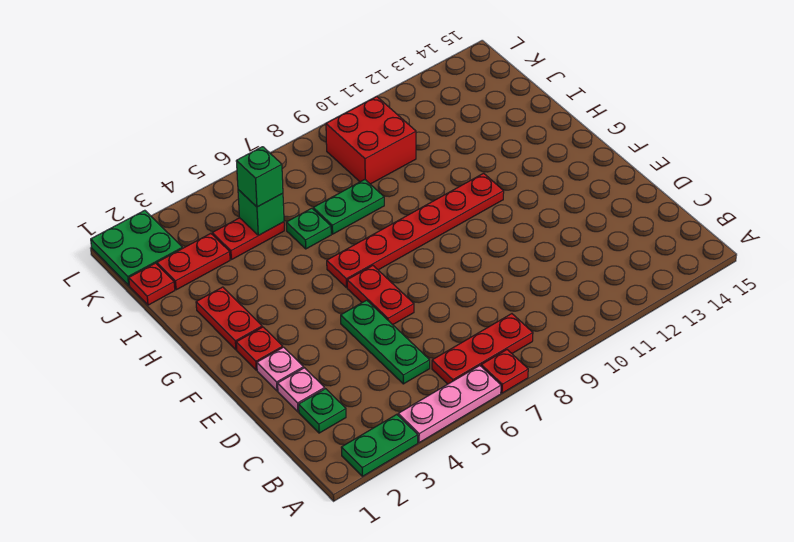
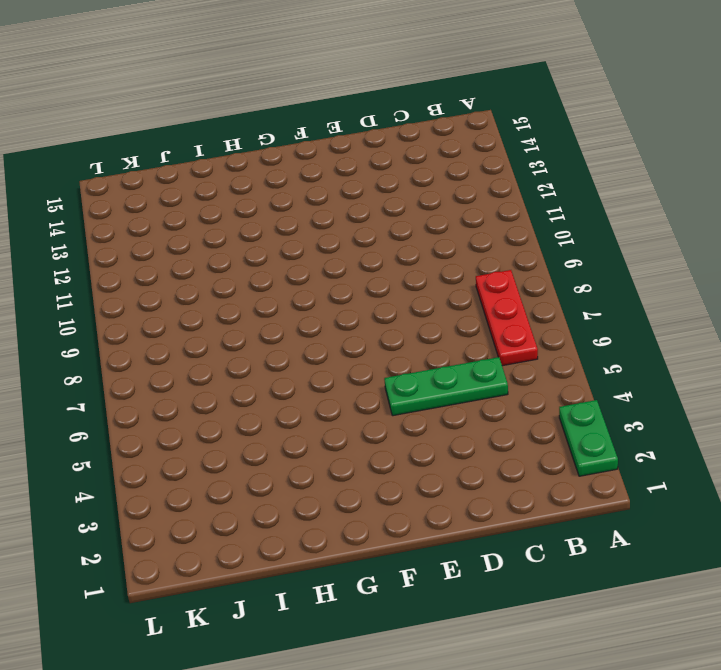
none -> pink plate A4:A6 level 1
none -> red plate A7 level 1
none -> green plate C2 level 1

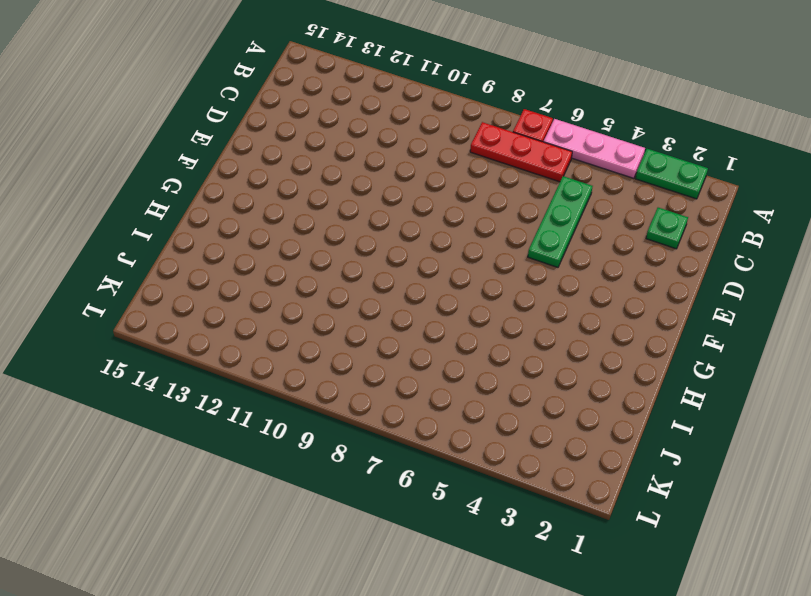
none -> pink plate D2 level 1
none -> pink plate E2 level 1
none -> red plate E6:F6 level 1

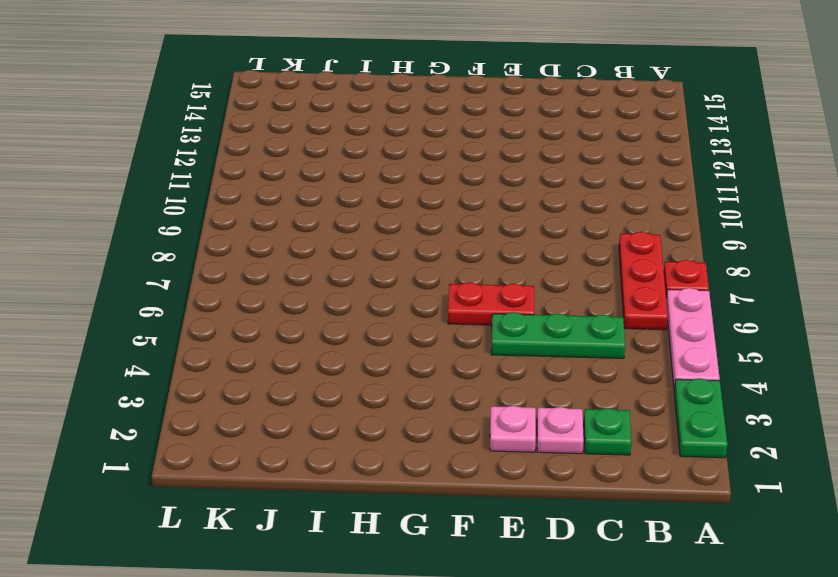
none -> red plate F2 level 1
none -> red plate G2:H2 level 1
none -> red plate G6:G11 level 1

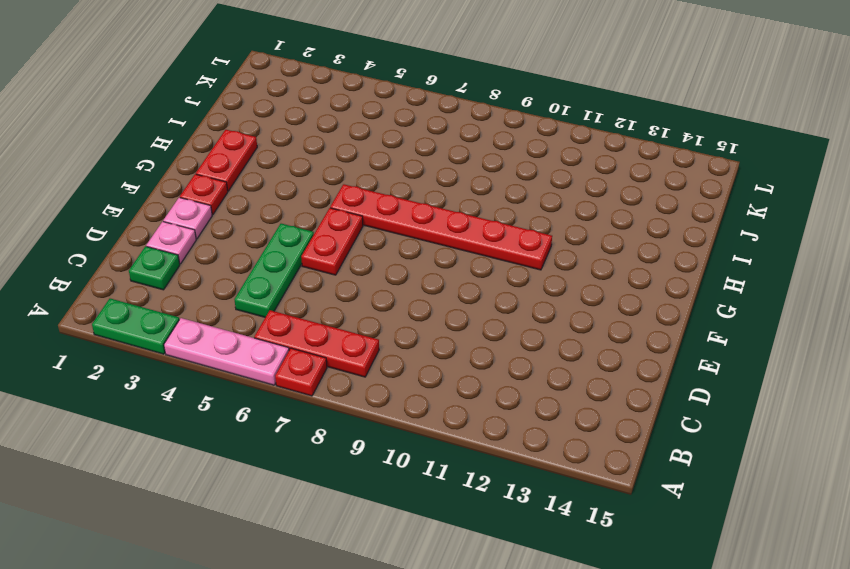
none -> green plate I6 level 1
none -> green plate I7:I8 level 1
none -> red plate J1 level 1

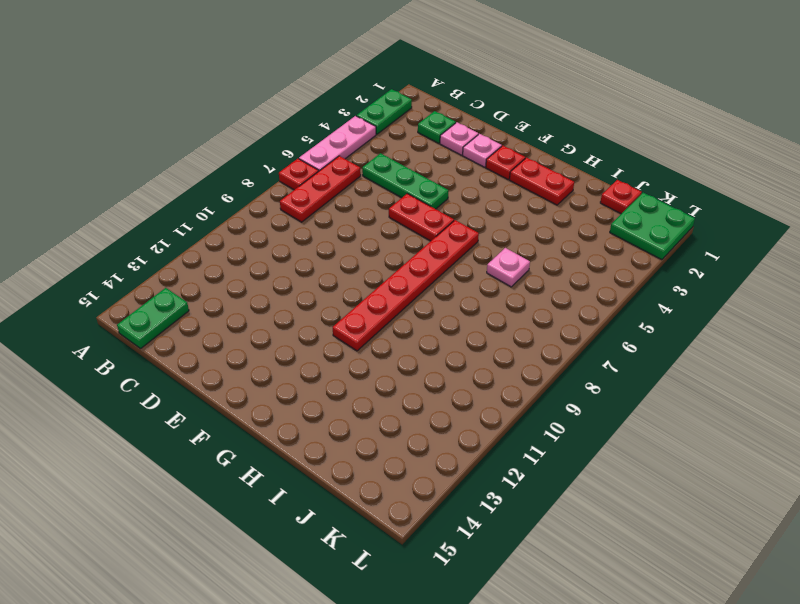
green plate B14:B15 level 1 -> green plate I7:I8 level 1
pink plate I6 level 1 -> green plate I6 level 1
none -> red plate J2:J3 level 1
none -> red plate J4:J5 level 1
none -> red brick J9:K10 level 1

